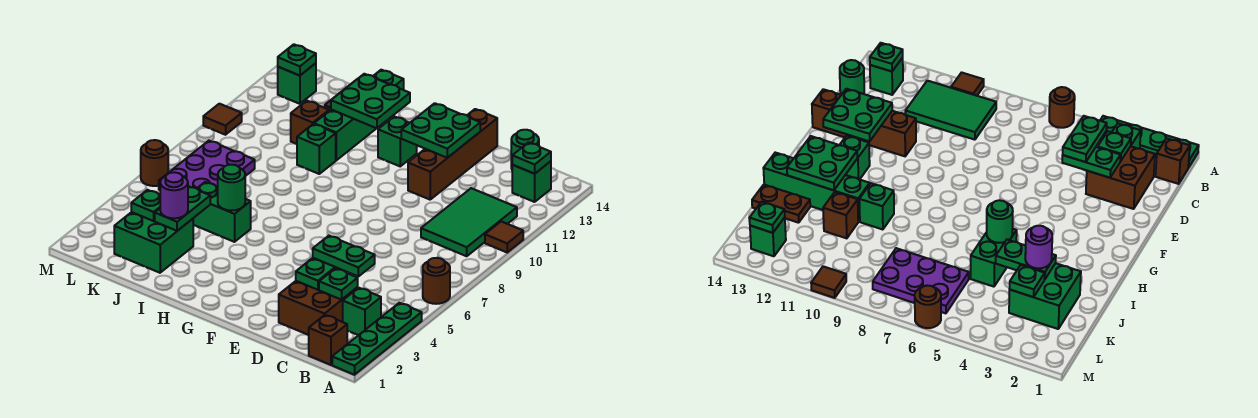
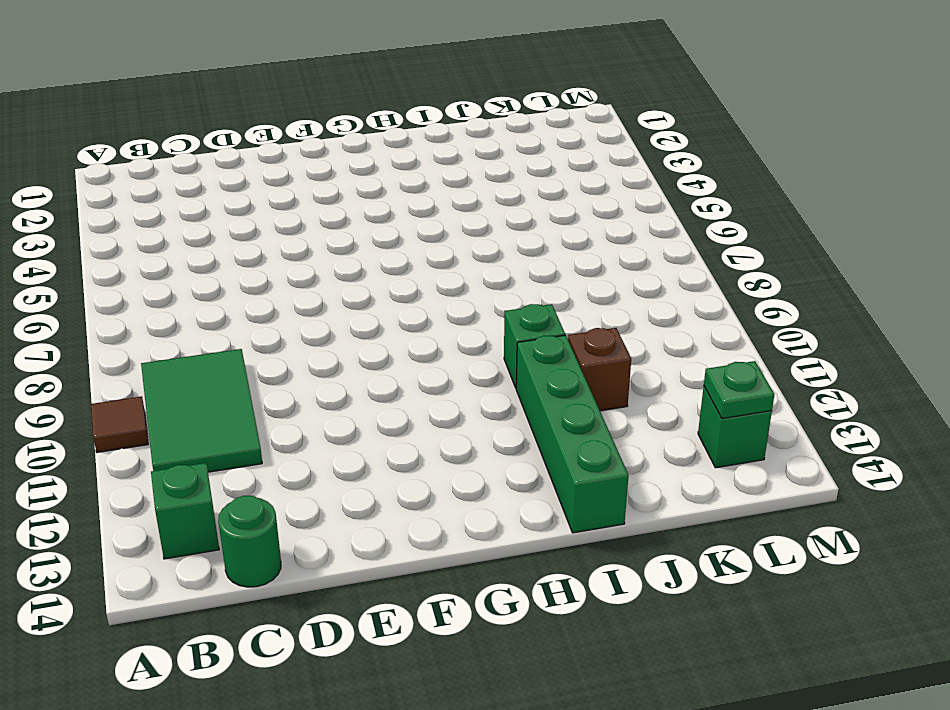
none -> green plate A1:A4 level 1
none -> brown round brick A6 level 1
none -> brown brick B1 level 1
none -> green brick B3 level 1

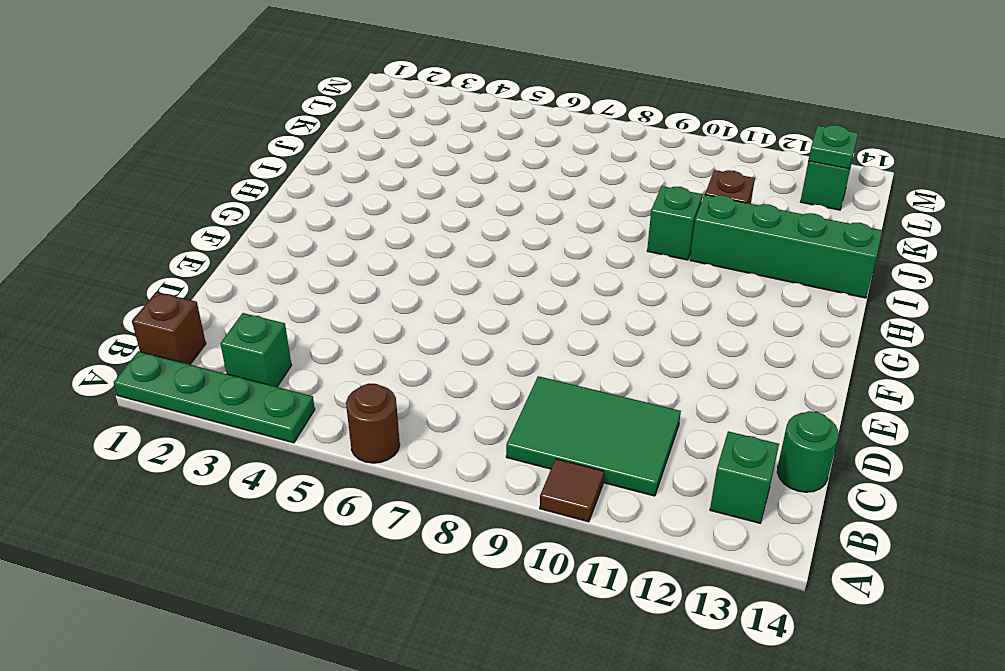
none -> brown brick C2:D3 level 1
none -> brown brick E11:E14 level 1
none -> green brick G12 level 1
none -> green brick I5:J5 level 1

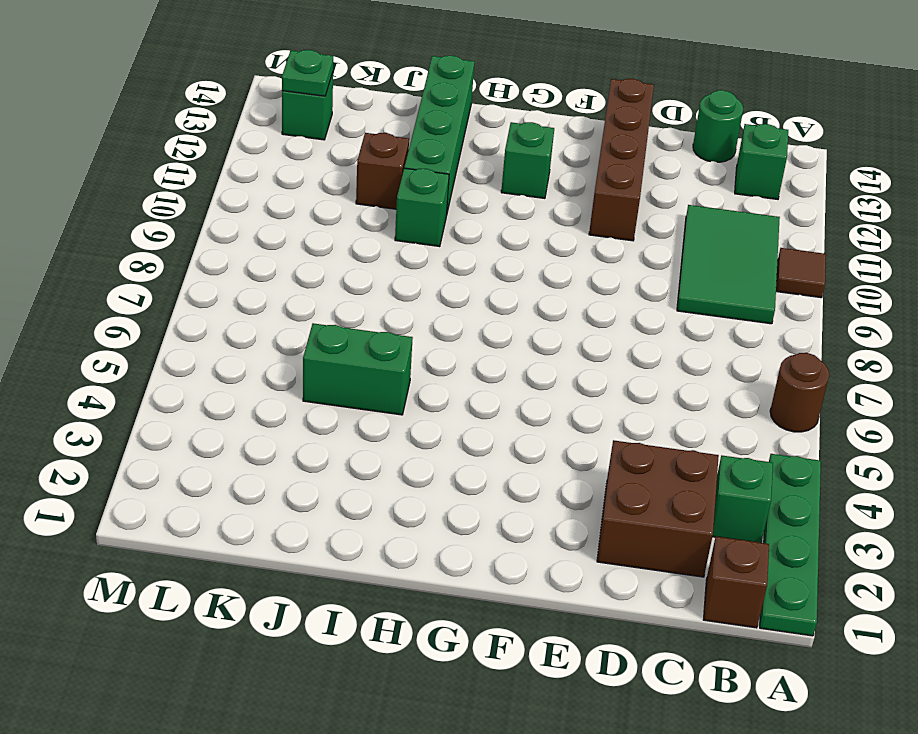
none -> green brick J2:K3 level 1
none -> brown plate J13:J14 level 1
none -> purple plate K6:L8 level 1
none -> brown round brick M6 level 1

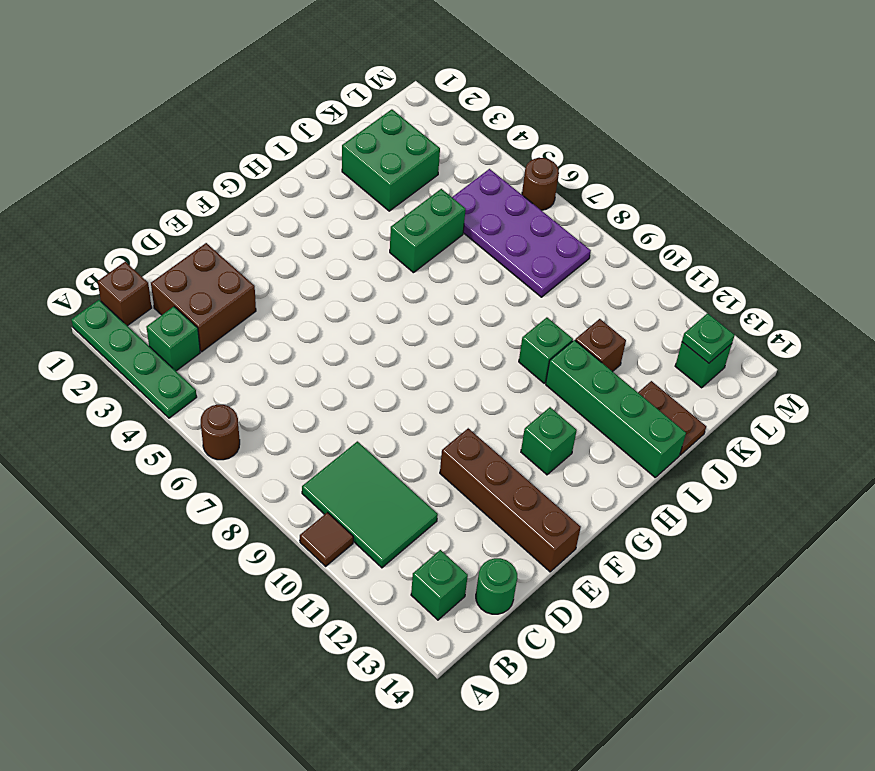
purple plate K5:L8 level 1 -> purple plate K6:L8 level 1
none -> brown tile M10 level 1
none -> green plate B13 level 2
none -> green plate C3 level 2
none -> green plate D3:D4 level 2

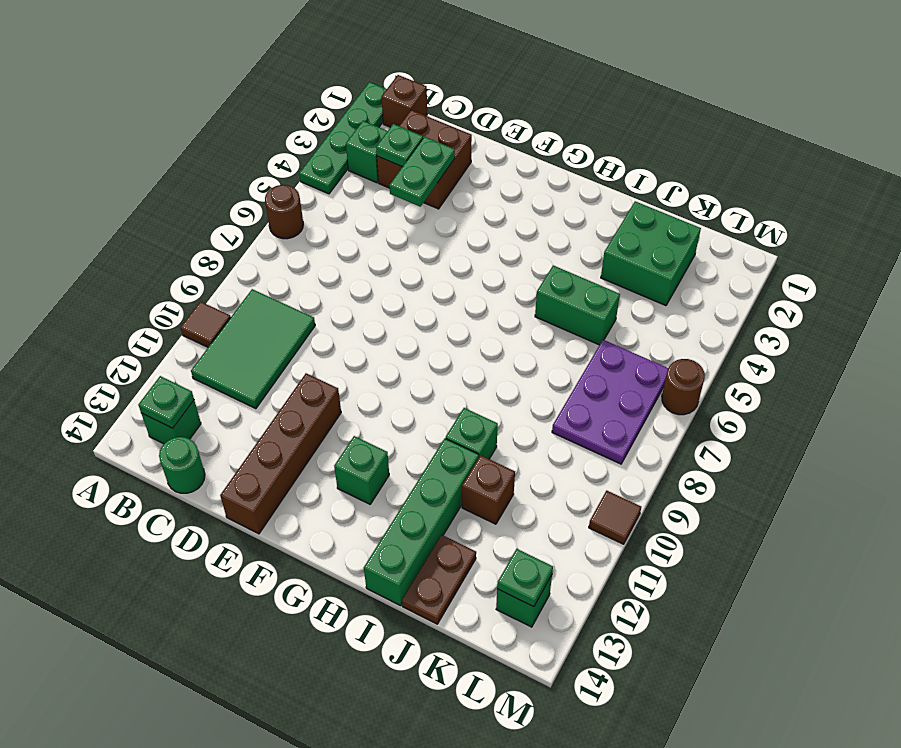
none -> green plate E12:F13 level 2
none -> green plate H12:I13 level 2
none -> green round brick I5 level 2
none -> green plate J3:J4 level 2

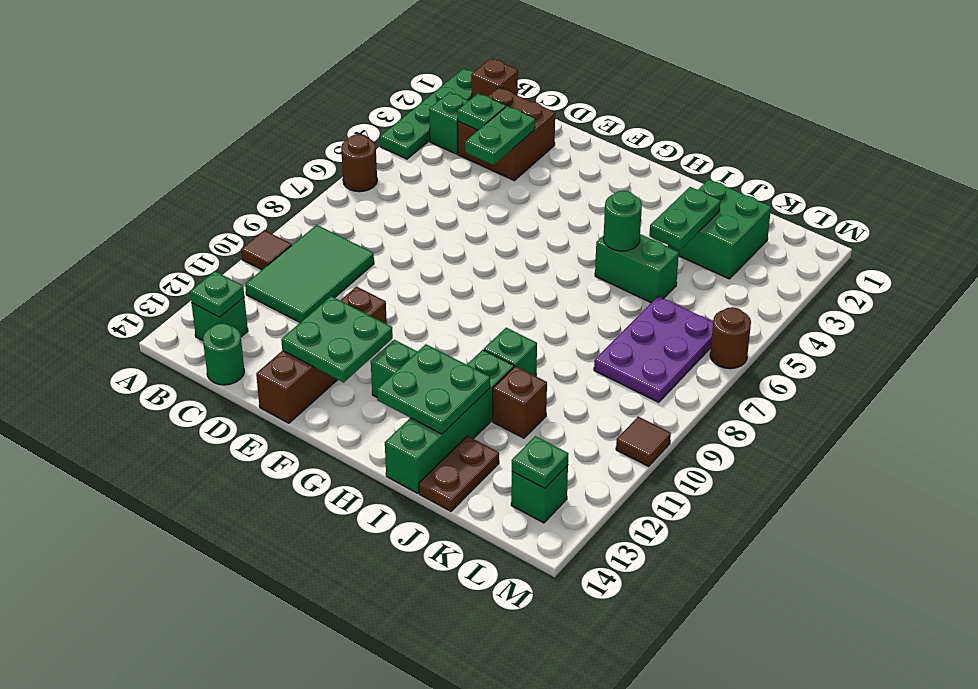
none -> green plate K3 level 2
none -> green plate C4:D4 level 3
none -> purple round brick J3 level 3

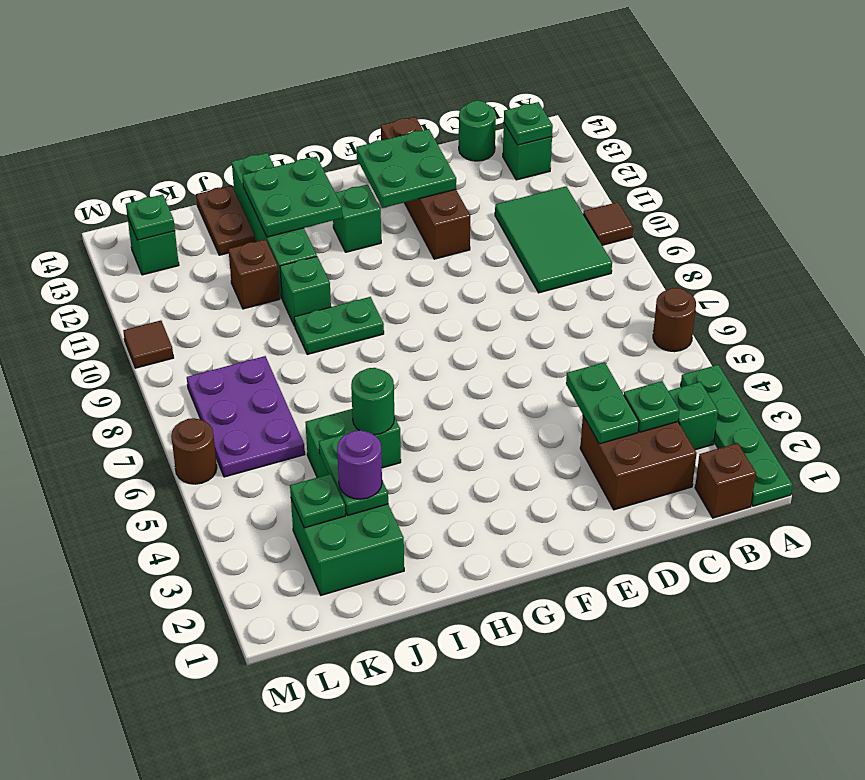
green plate H9:I9 level 1 -> green plate C4:D4 level 3

